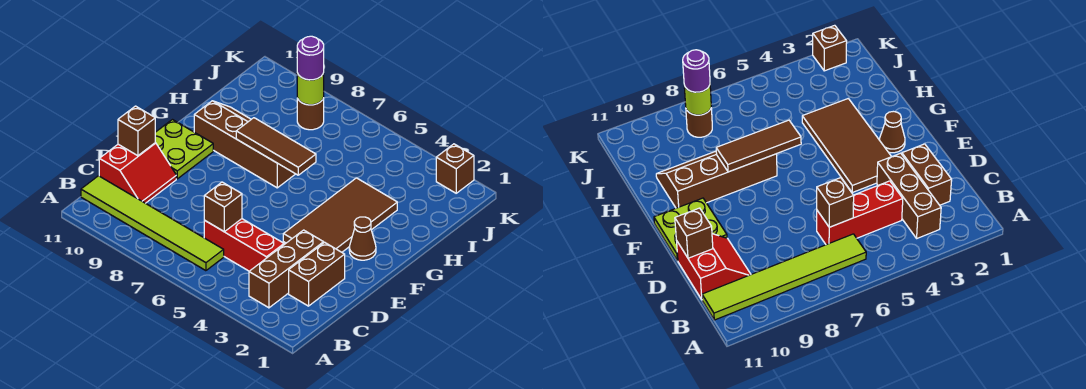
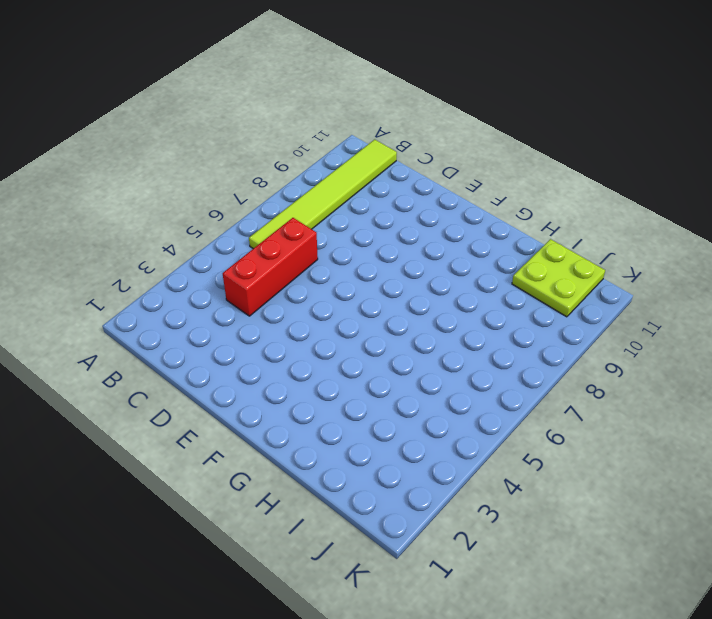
lime plate I10:J11 level 1 -> lime plate E10:F11 level 1
none -> brown brick B3:D3 level 1
none -> brown brick C2:D2 level 1
none -> red slope C10:D11 level 1 top 11

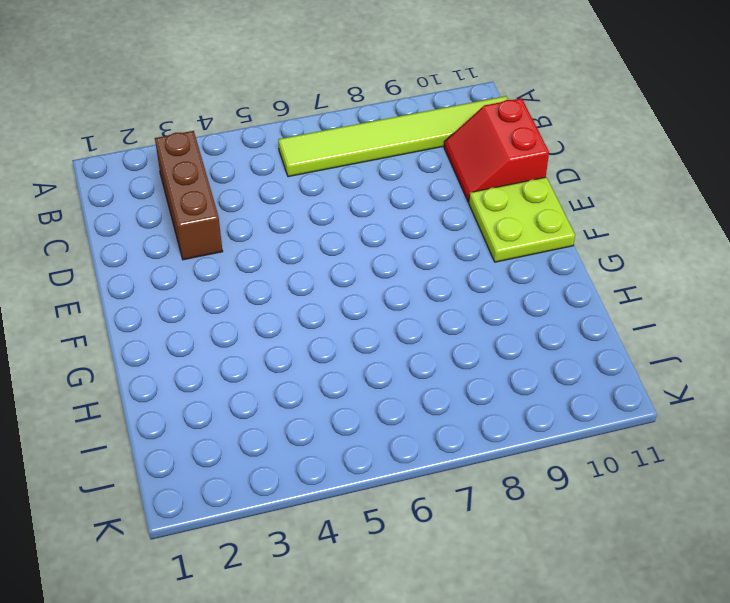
none -> brown brick C2:D2 level 1
none -> red brick C4:C6 level 1
none -> brown tile E3:H4 level 1

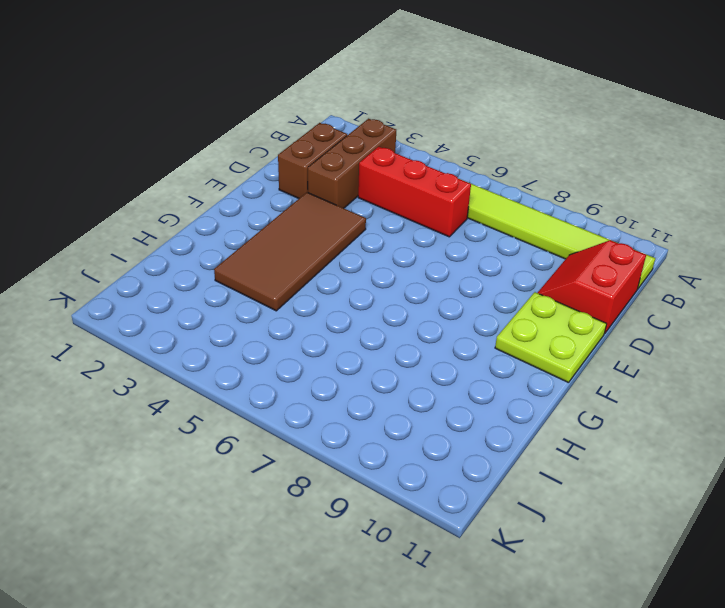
none -> brown cone F2 level 1
none -> brown slope G7:H10 level 1 top G
none -> brown round brick J8 level 1

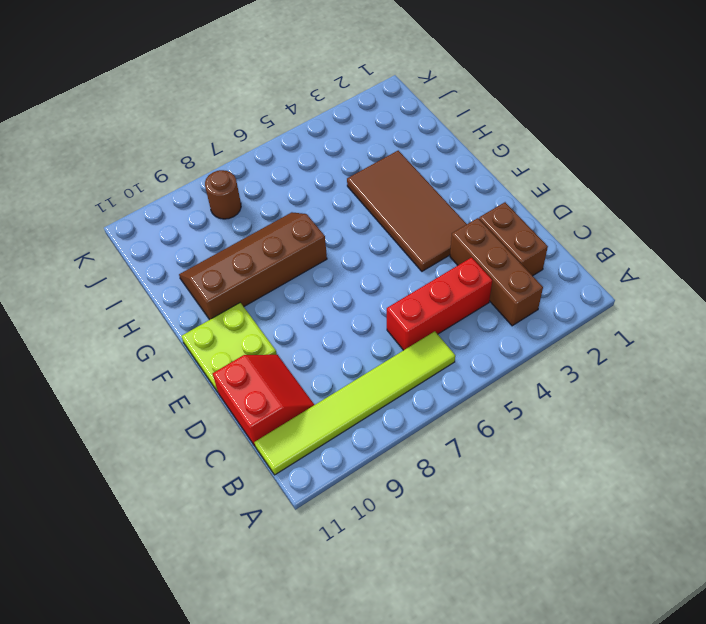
none -> brown cone F2 level 1
none -> brown brick K2 level 1
none -> brown brick C6 level 2

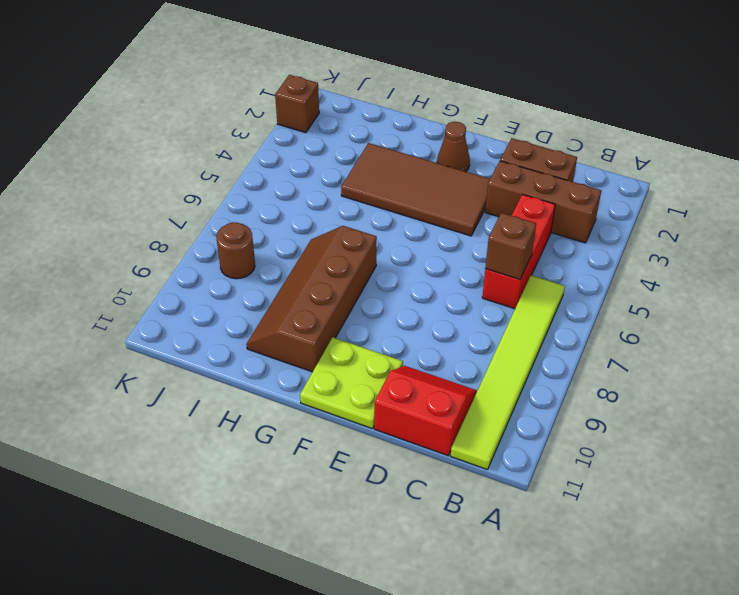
none -> brown brick D11 level 2
none -> brown tile G6:G8 level 2
none -> lime round brick J8 level 2

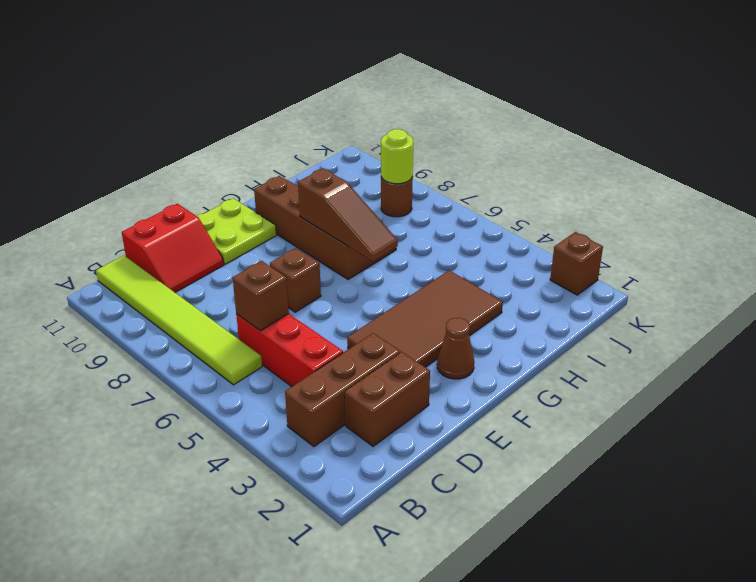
brown brick E7 level 1 -> brown brick D11 level 2
brown slope G6:G8 level 2 top 8 -> brown tile G6:G8 level 2
none -> purple round brick J8 level 3

